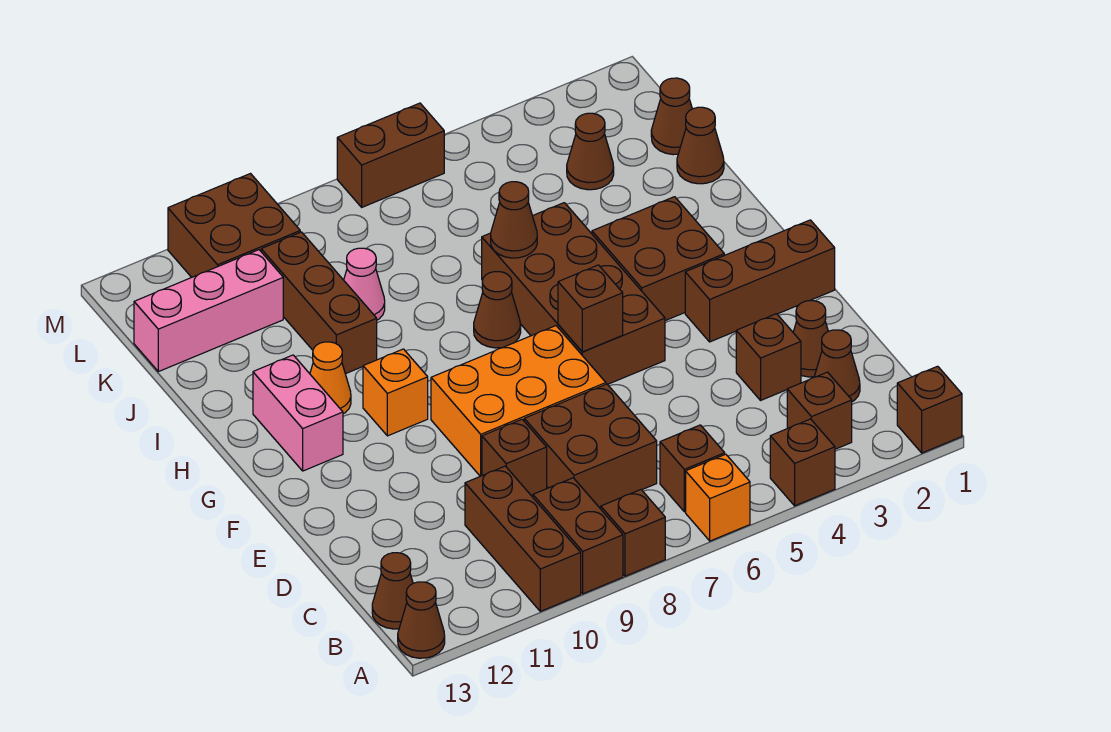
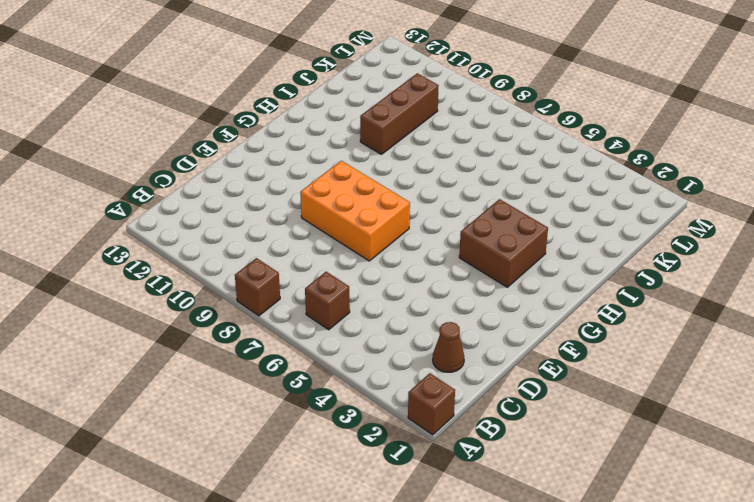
none -> brown brick A4 level 1
none -> orange brick A6 level 1
none -> brown brick A9:B9 level 1
none -> brown brick A10:C10 level 1

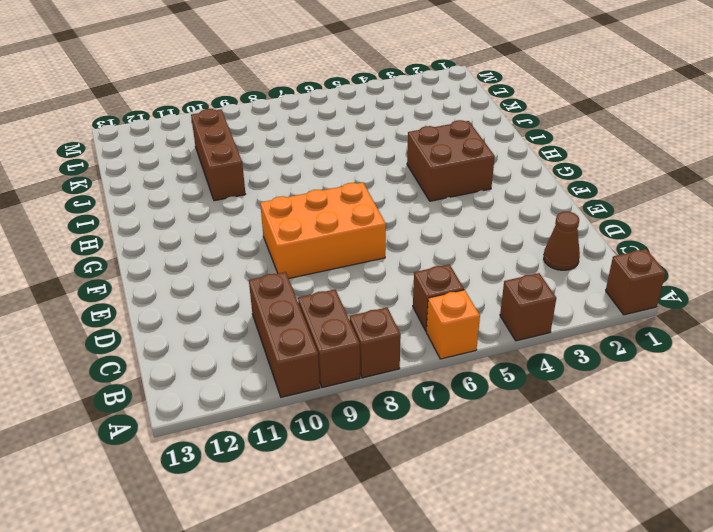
none -> brown cone A13 level 1
none -> brown brick B3 level 1
none -> brown cone B13 level 1
none -> brown brick C7:D8 level 1

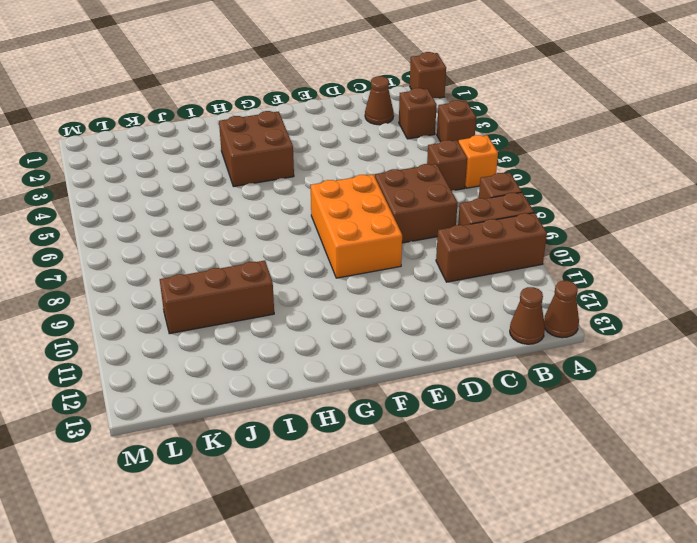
none -> brown cone D2 level 1
none -> brown brick D3 level 1
none -> brown brick D9 level 1
none -> brown brick F1:F3 level 1

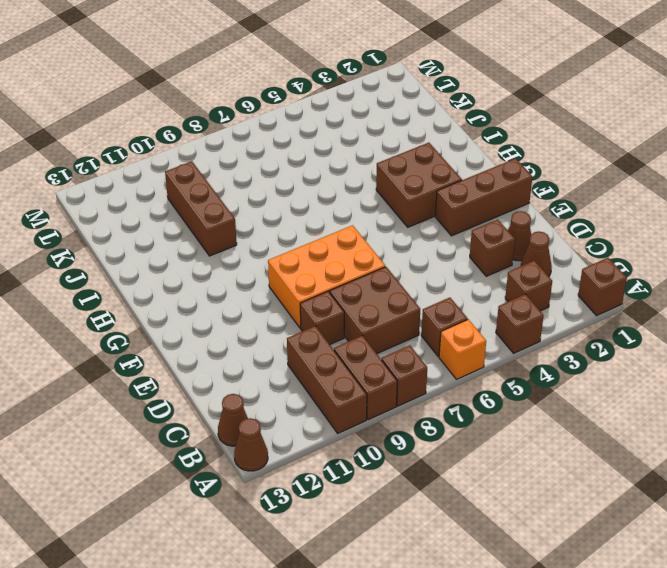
none -> brown brick F5:I6 level 1
none -> orange brick G10 level 1
none -> pink brick G12:H12 level 1
none -> brown cone H7 level 1

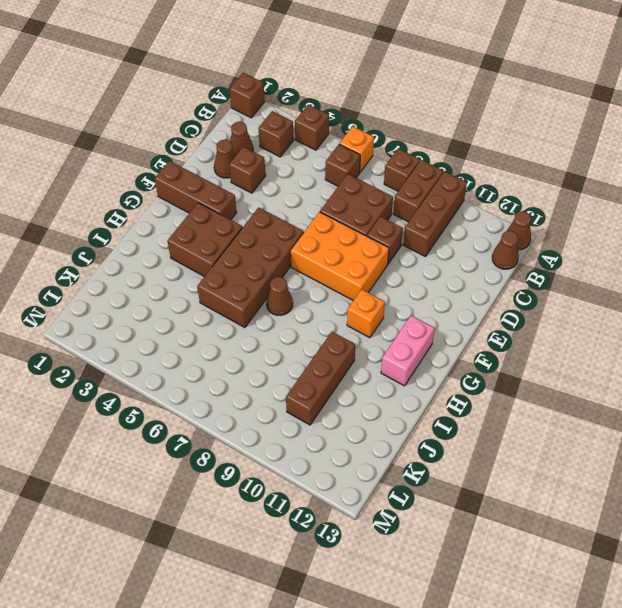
none -> orange cone H11 level 1
none -> brown cone J1 level 1
none -> pink cone J9 level 1
none -> brown cone K1 level 1

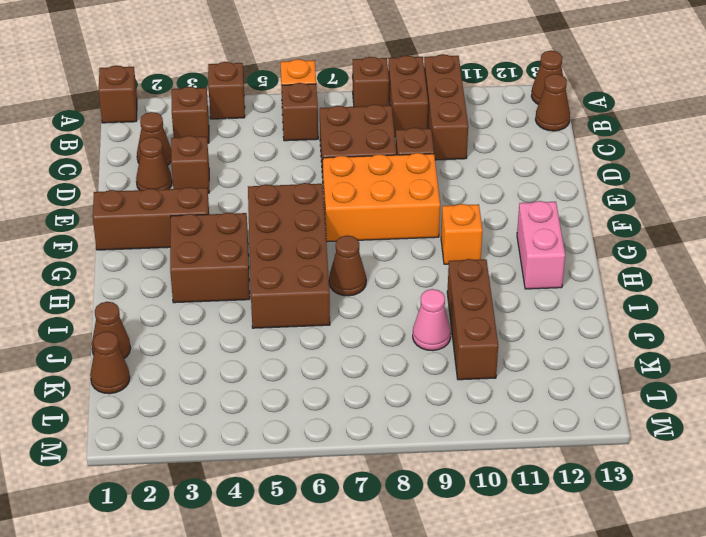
none -> orange cone H11 level 1
none -> brown cone K3 level 1
none -> pink brick K11:K13 level 1
none -> brown brick L10:M11 level 1

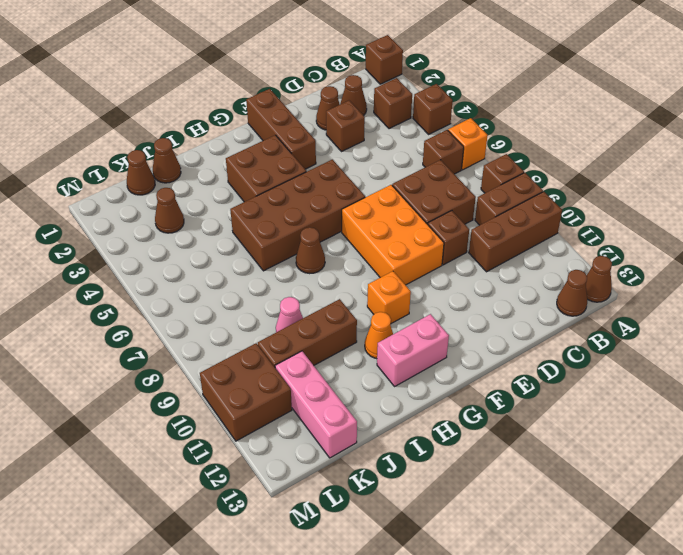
none -> brown brick M6:M7 level 1
none -> brown brick F6 level 2
none -> brown cone I6 level 2

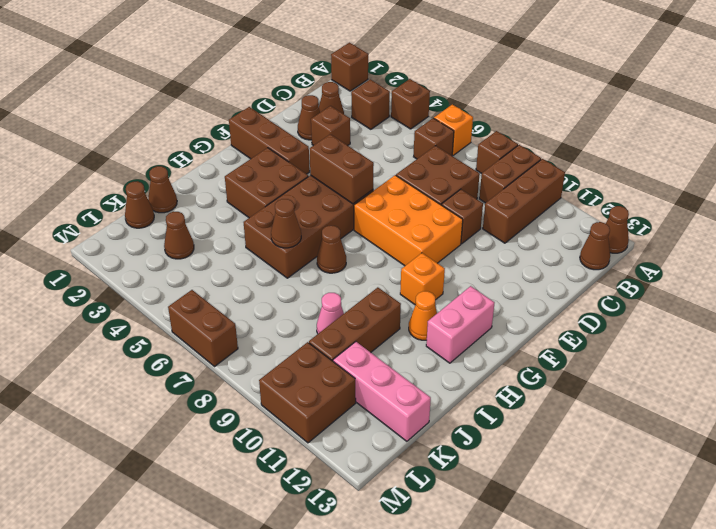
brown brick F5:F6 level 2 -> brown brick F6 level 2

